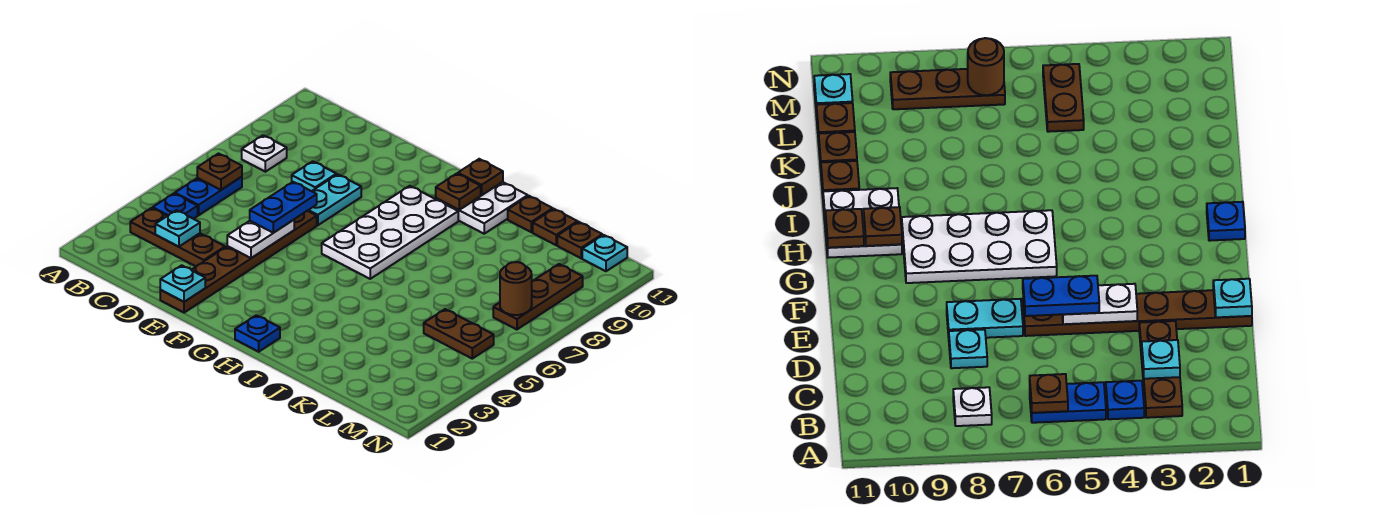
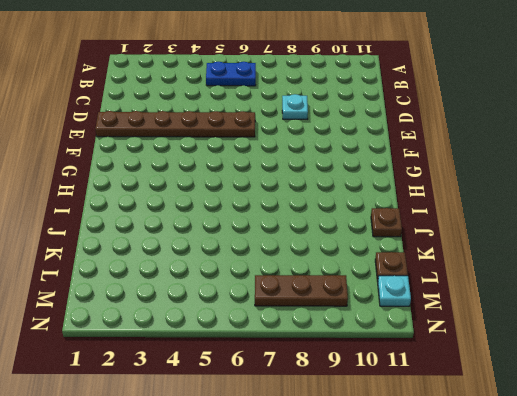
none -> brown plate B3:D3 level 1
none -> blue plate B4 level 1
none -> white plate B8 level 1

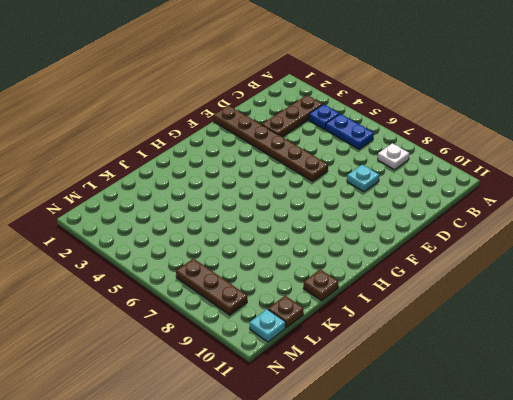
none -> cyan plate E7:E8 level 1
none -> white plate G6:H9 level 1
none -> blue plate H1 level 1

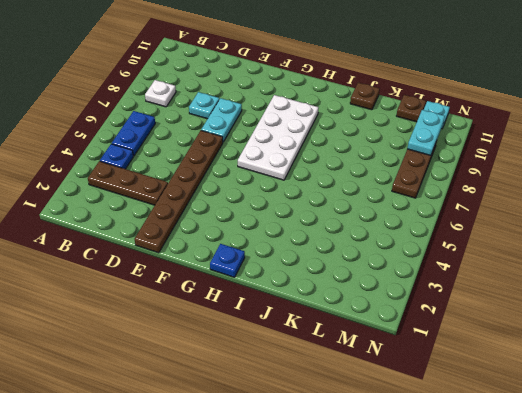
cyan plate M9:M10 level 2 -> none
none -> white plate H10:I11 level 1
none -> brown plate K11 level 1
none -> brown plate L5:M5 level 1

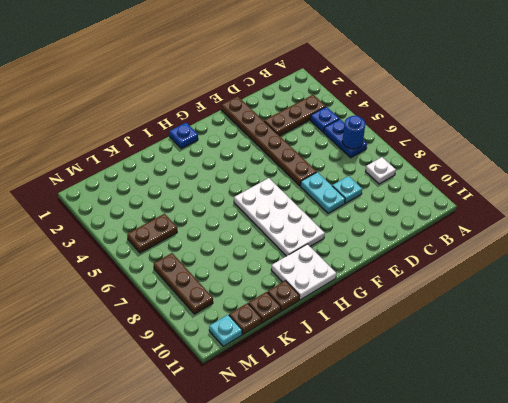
blue round brick B6 level 2 -> brown plate B6 level 2
none -> cyan plate C3 level 2
none -> cyan plate E1 level 2
none -> white plate E4:E5 level 2

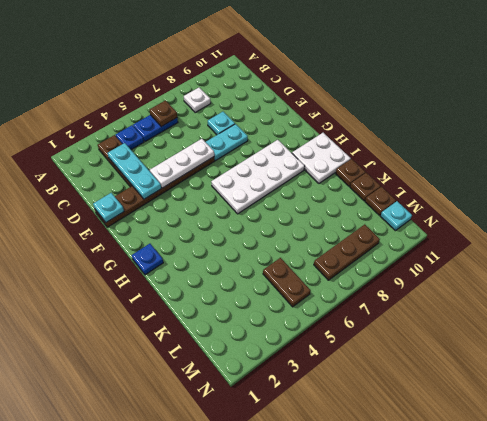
cyan plate C3:E3 level 2 -> cyan plate C3 level 2
white plate E4:E6 level 2 -> white plate E4:E5 level 2
none -> brown plate H10 level 2
none -> brown plate H11 level 2
none -> brown round brick M7 level 2

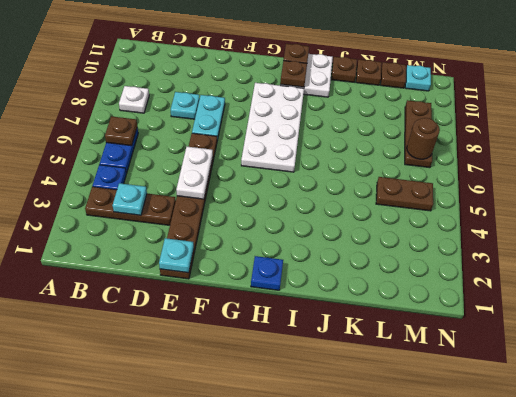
none -> blue plate E5:E6 level 3

